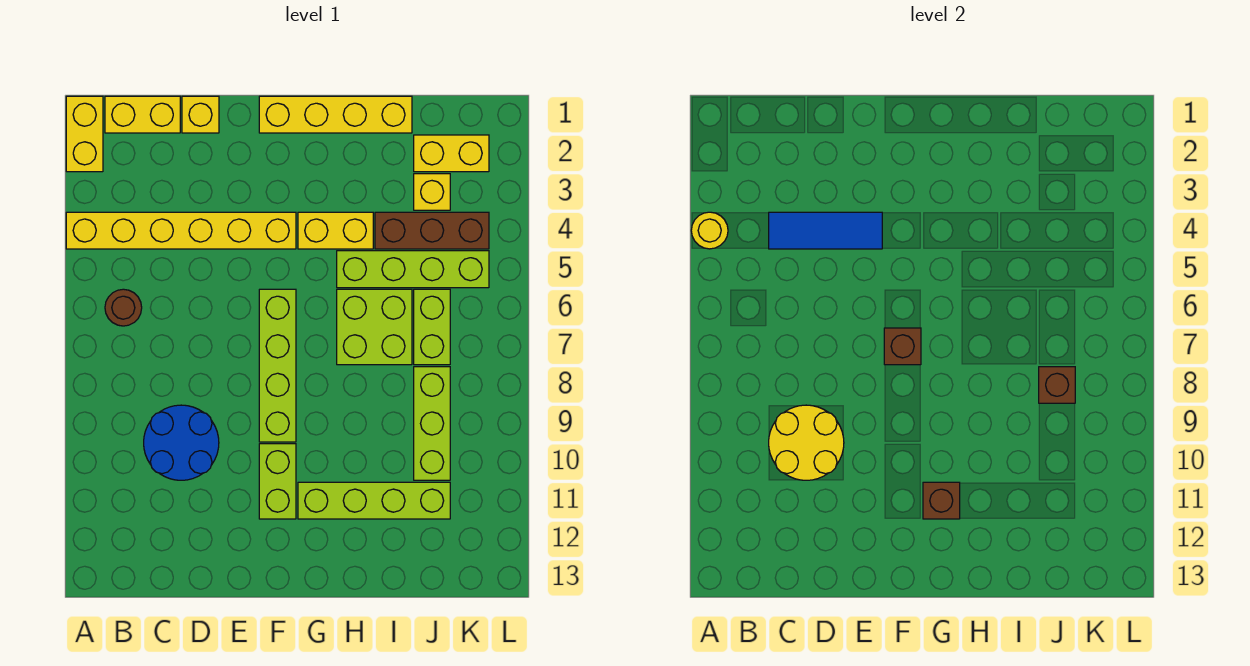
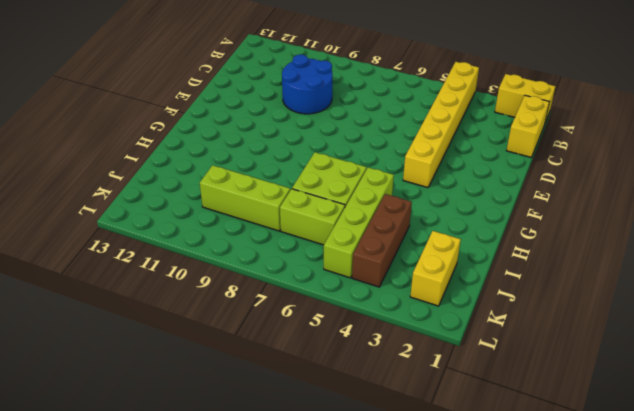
none -> brown round brick B6 level 1
none -> yellow brick D1 level 1
none -> yellow brick F1:I1 level 1

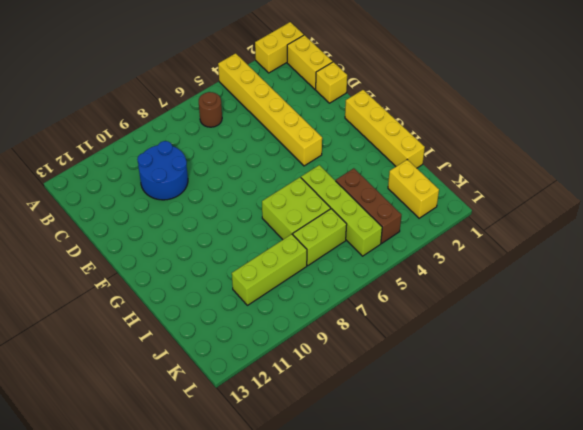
none -> lime brick F6:F9 level 1
none -> lime brick F10:F11 level 1
none -> yellow brick G4:H4 level 1

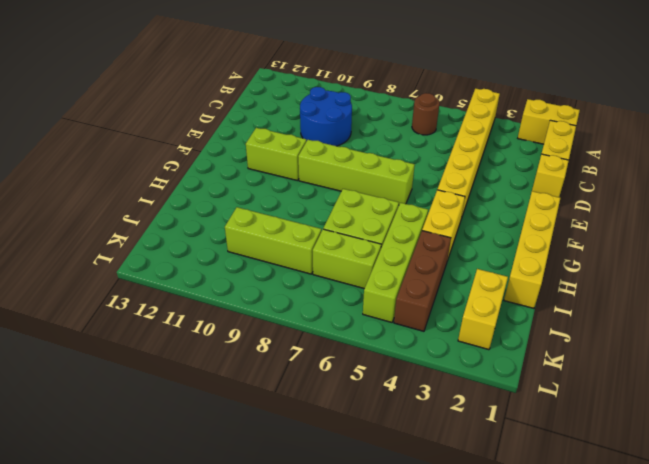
none -> lime brick G11:J11 level 1
none -> yellow brick J3 level 1
none -> yellow round brick A4 level 2

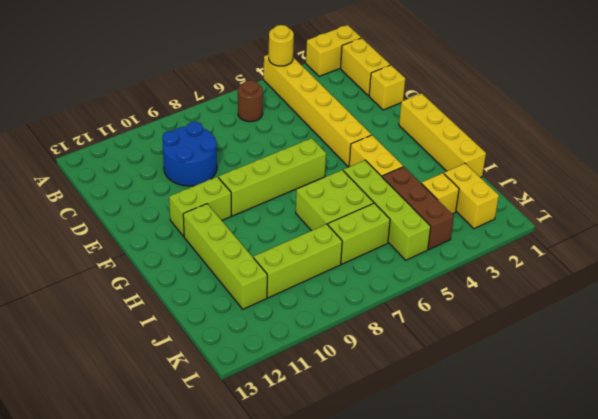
none -> blue tile C4:E4 level 2
none -> yellow round brick C9:D10 level 2
none -> brown brick F7 level 2

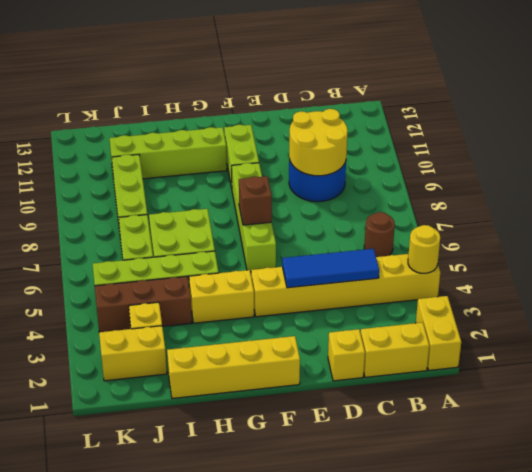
none -> brown brick G11 level 2
none -> brown brick J8 level 2

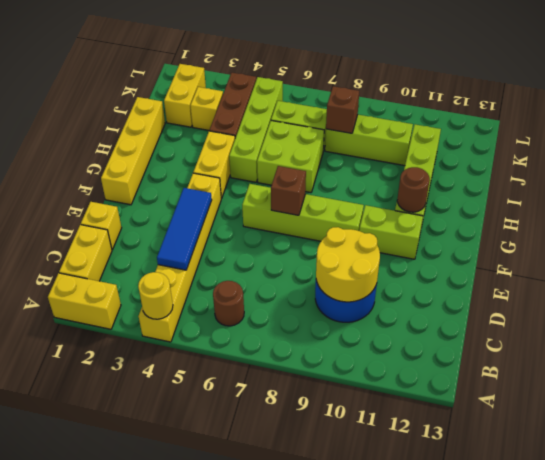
brown round brick G11 level 2 -> brown brick G11 level 2

